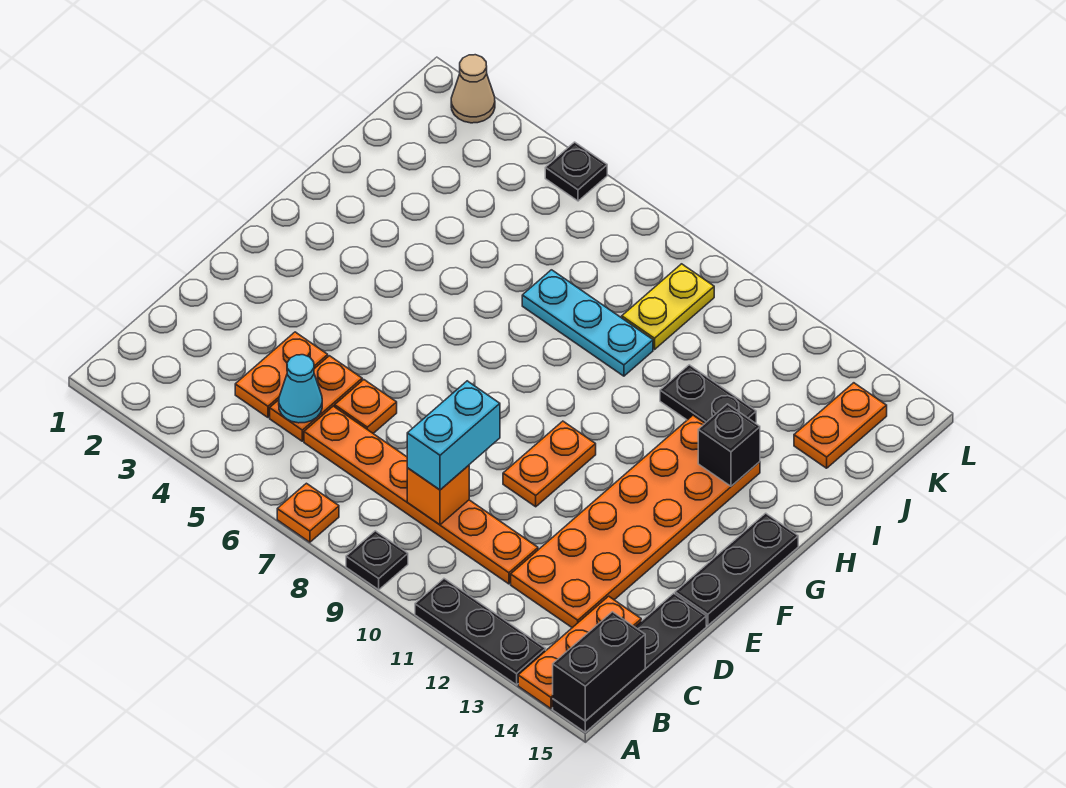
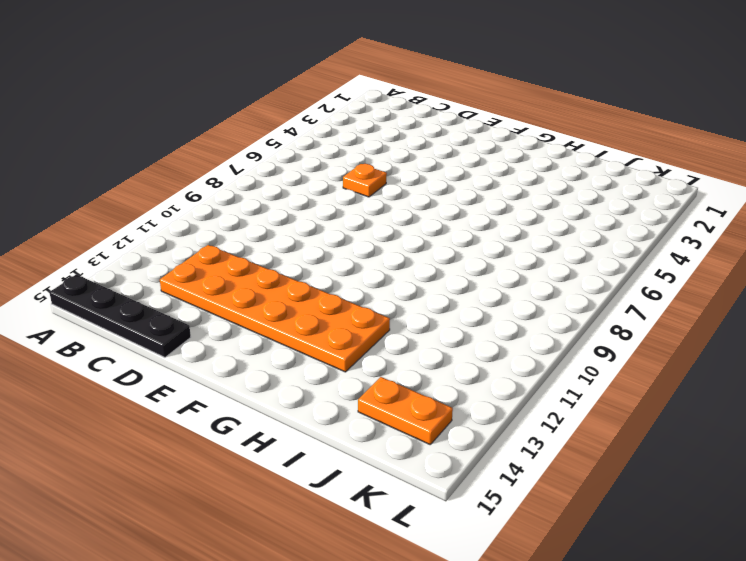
none -> orange plate A7 level 1
none -> black plate A9 level 1
none -> black plate A11:A13 level 1

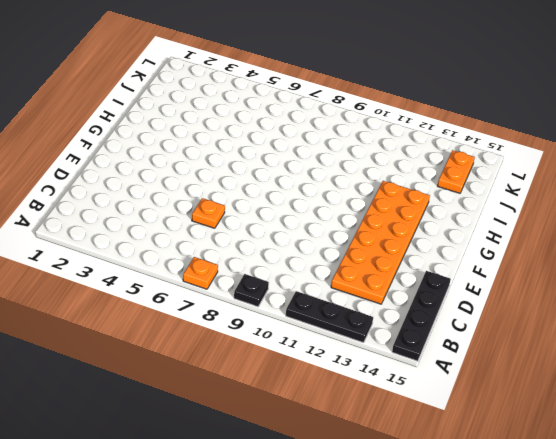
none -> orange plate A14:C14 level 1
none -> orange plate C4:D4 level 1
none -> orange plate C5:D5 level 1

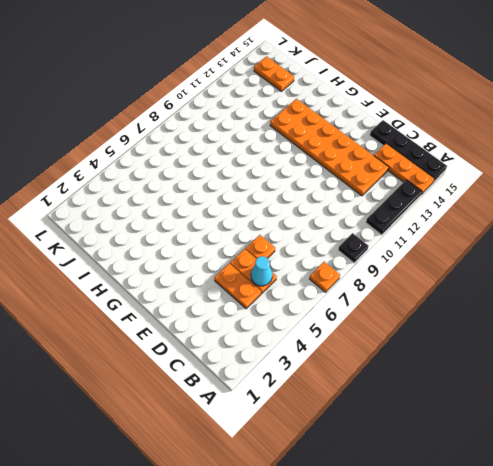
none -> orange plate C6:C11 level 1
none -> orange plate E10:F10 level 1
none -> black plate E15:G15 level 1

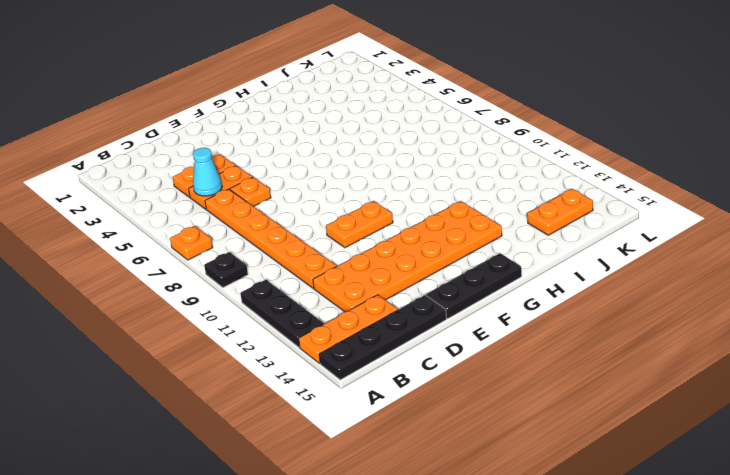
none -> cyan plate I7:I9 level 1
none -> black plate I11:I12 level 1
none -> yellow plate J9:K9 level 1

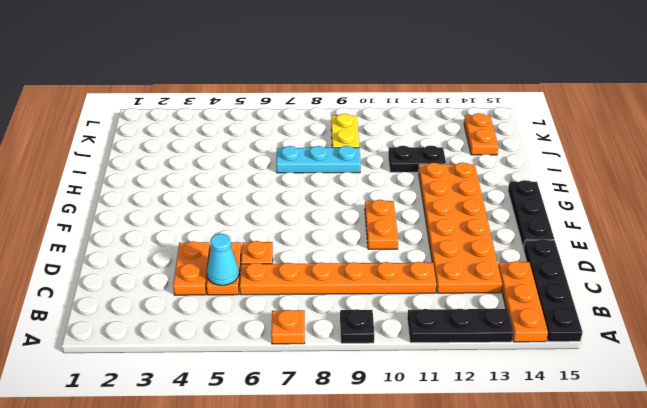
none -> tan cone L2 level 1
none -> black plate L5 level 1
none -> black brick A15:B15 level 2

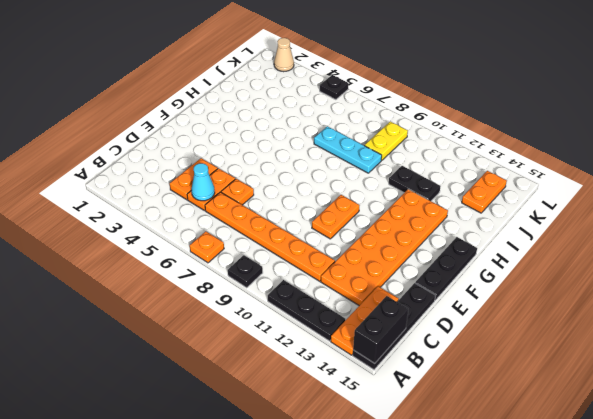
none -> orange brick C9 level 2
none -> black brick H13 level 2
none -> cyan brick C9:D9 level 3

